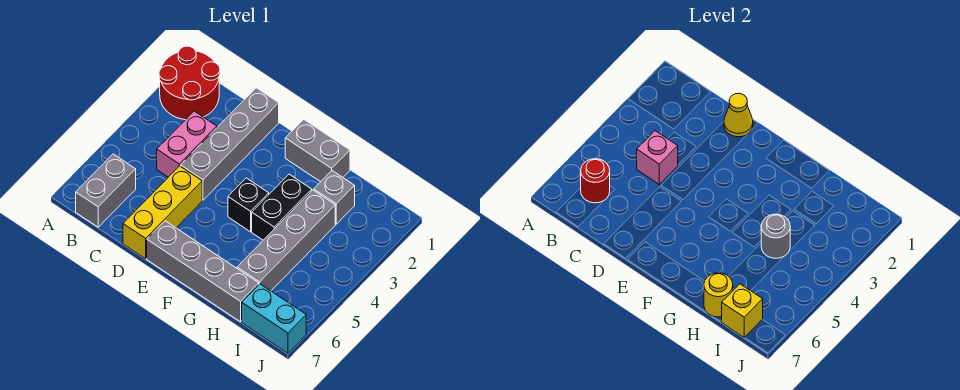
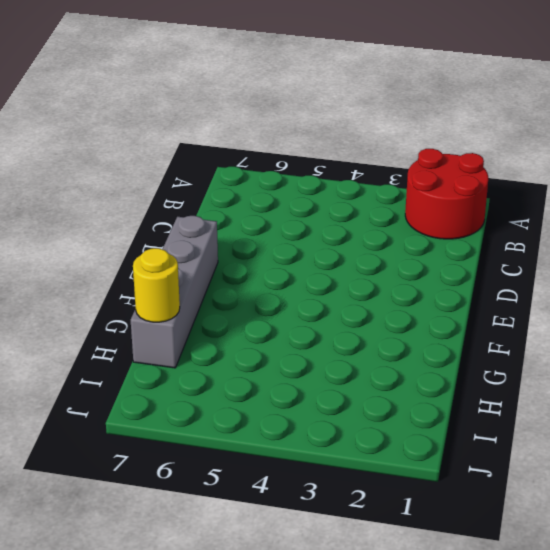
none -> grey brick B6:B7 level 1
none -> pink brick C3:C4 level 1
none -> grey brick D1:D4 level 1

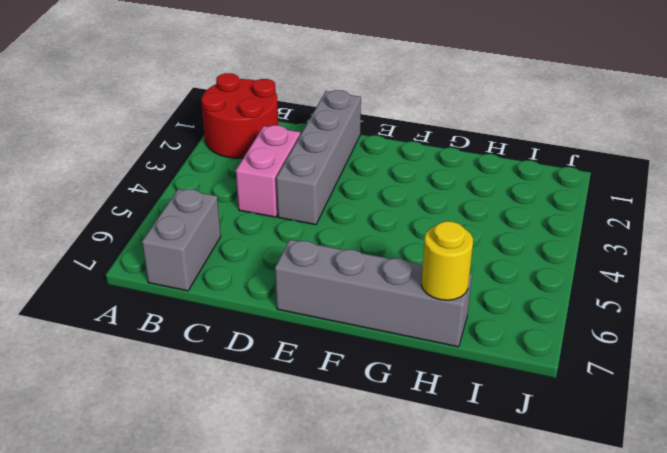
none -> yellow brick D5:D7 level 1
none -> grey brick F1:G1 level 1
none -> black brick F4 level 1

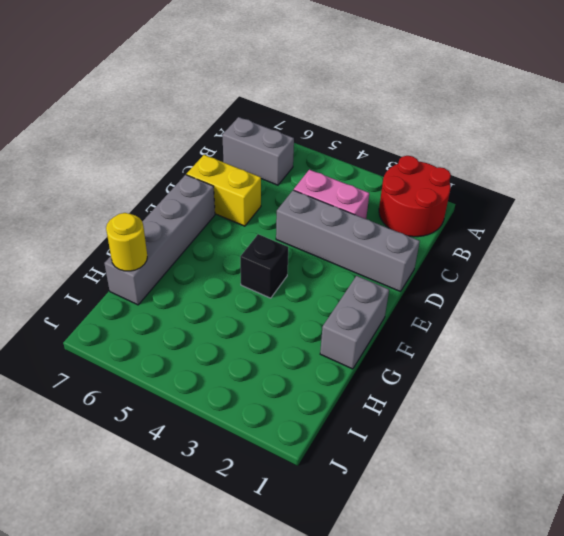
yellow brick D6:D7 level 1 -> yellow brick D5:D7 level 1
none -> black brick G3:G4 level 1
none -> grey brick H2 level 1
none -> grey brick H3:H6 level 1

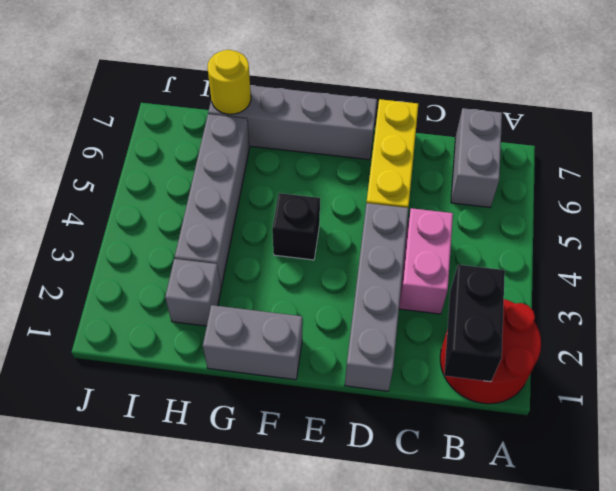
black brick B1:B2 level 2 -> black brick G3:G4 level 1
none -> cyan brick I7:J7 level 1
none -> red round brick B6 level 2
none -> pink brick C4 level 2

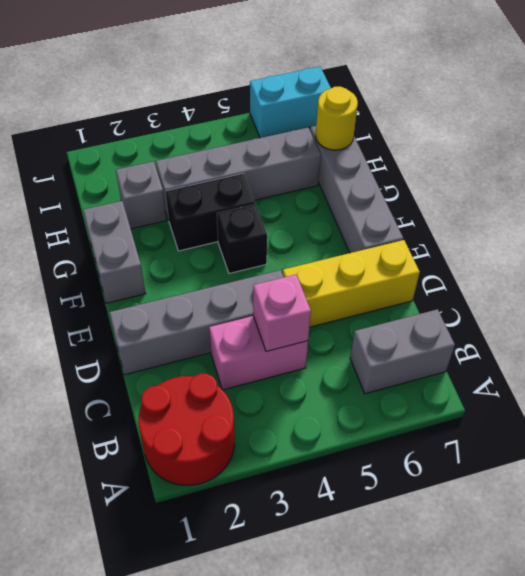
cyan brick J6:J7 level 1 -> cyan brick I7:J7 level 1
none -> red round brick B6 level 2
none -> yellow cone D1 level 2
none -> grey round brick H4 level 2

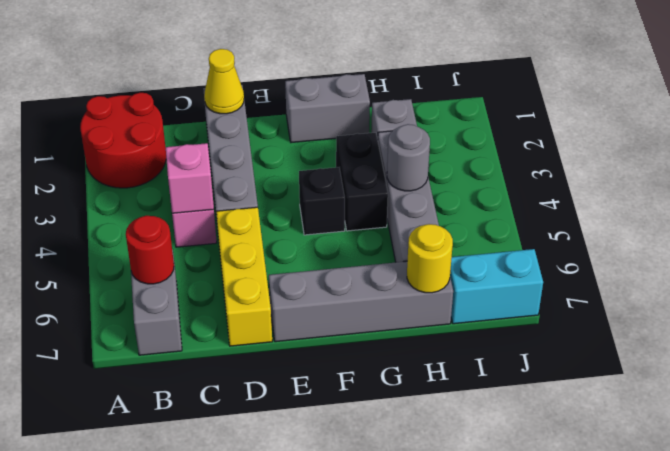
none -> yellow brick I7 level 2

